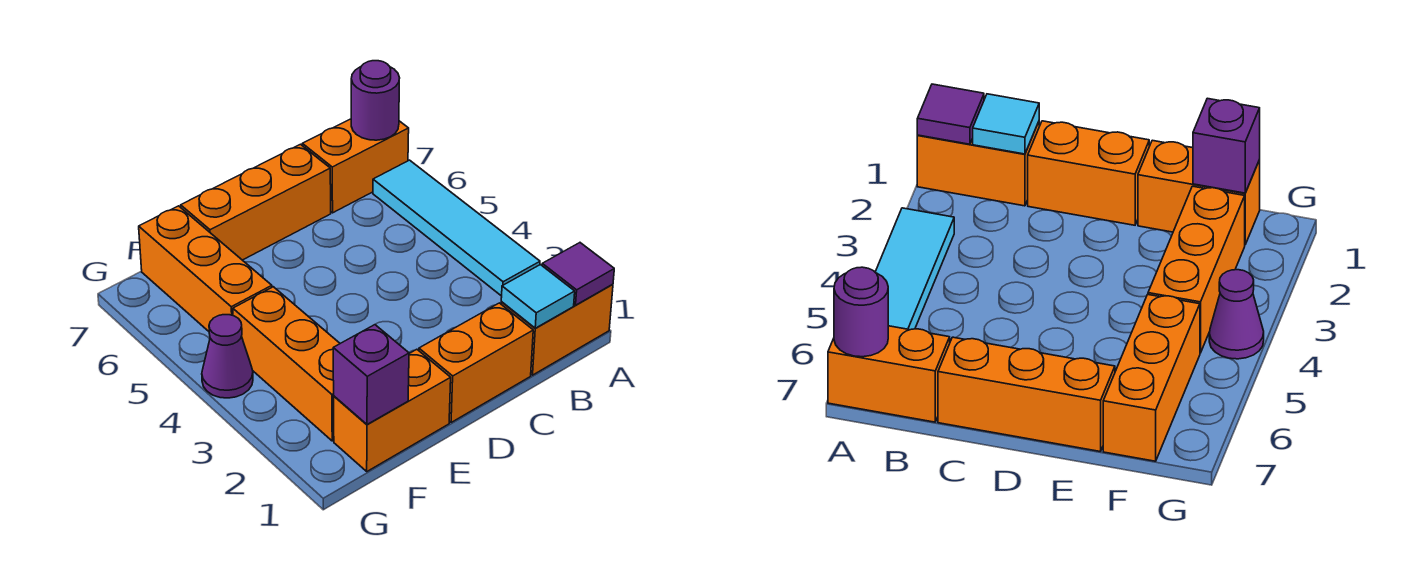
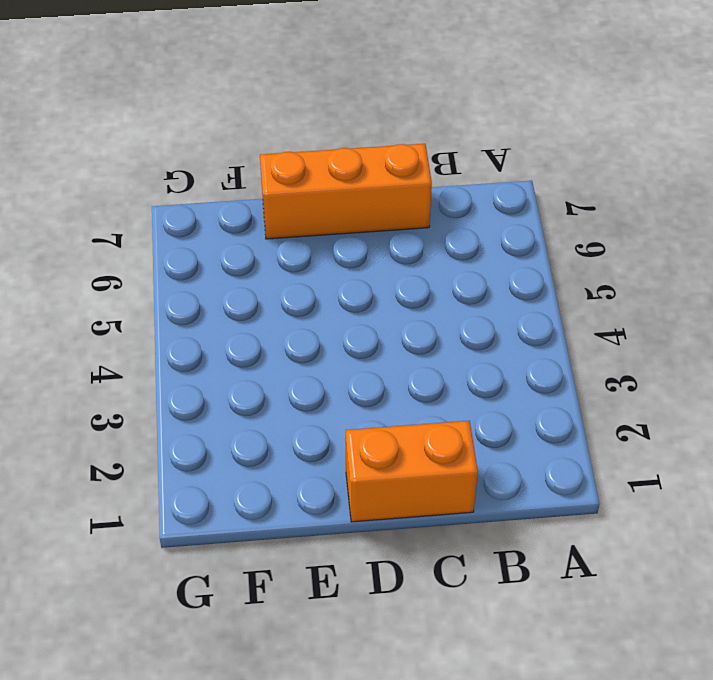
none -> orange brick A1:B1 level 1
none -> cyan tile A3:A6 level 1
none -> orange brick A7:B7 level 1

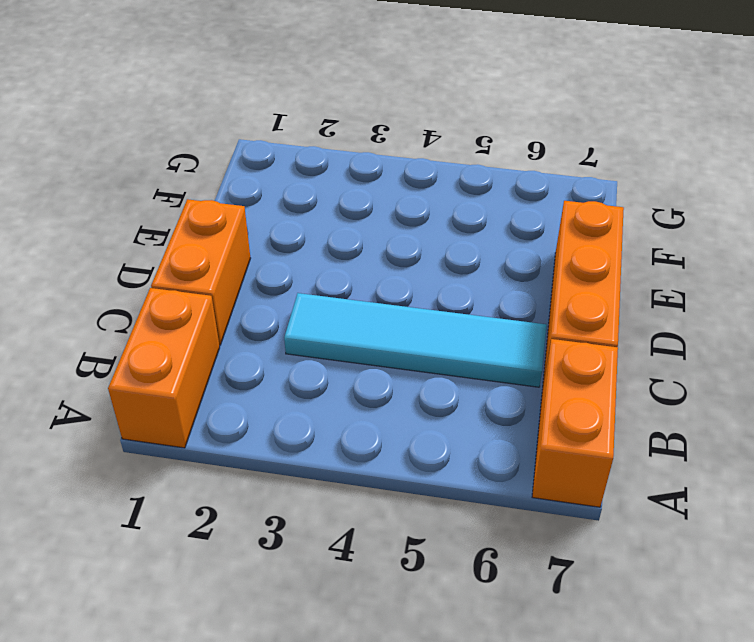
cyan tile C3:C6 level 1 -> cyan tile A3:A6 level 1
none -> orange brick E1:F1 level 1
none -> orange brick F2:F4 level 1
none -> orange brick F5:F7 level 1

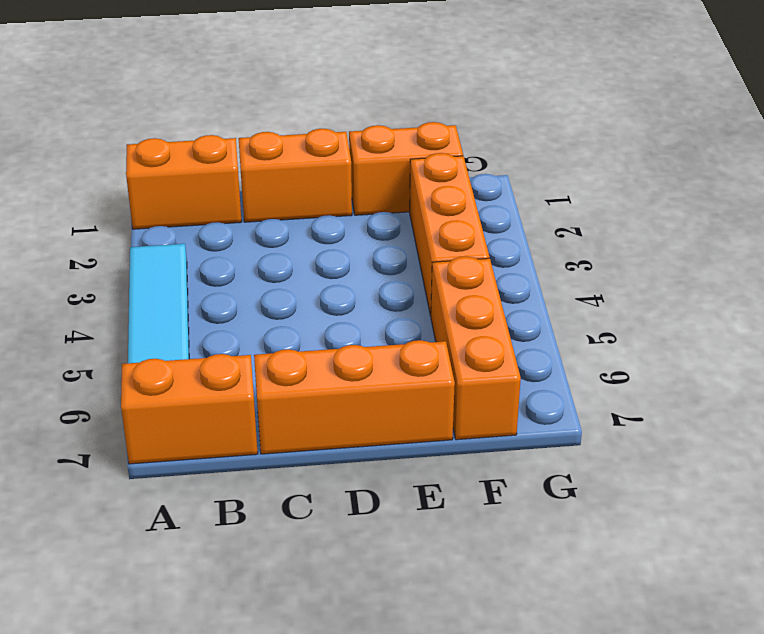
none -> purple cone G4 level 1
none -> purple tile A1 level 2
none -> purple round brick A7 level 2

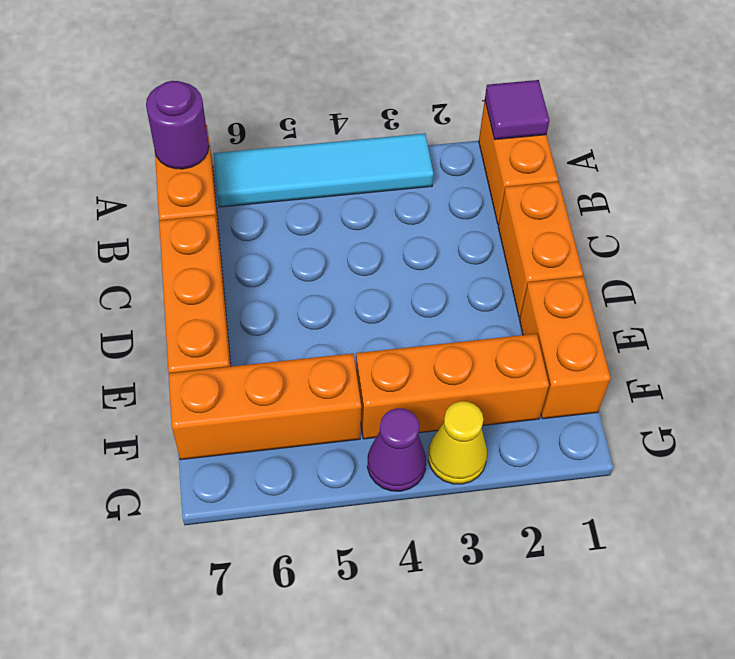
yellow cone G3 level 1 -> none
none -> cyan tile B1 level 2
none -> purple brick F1 level 2

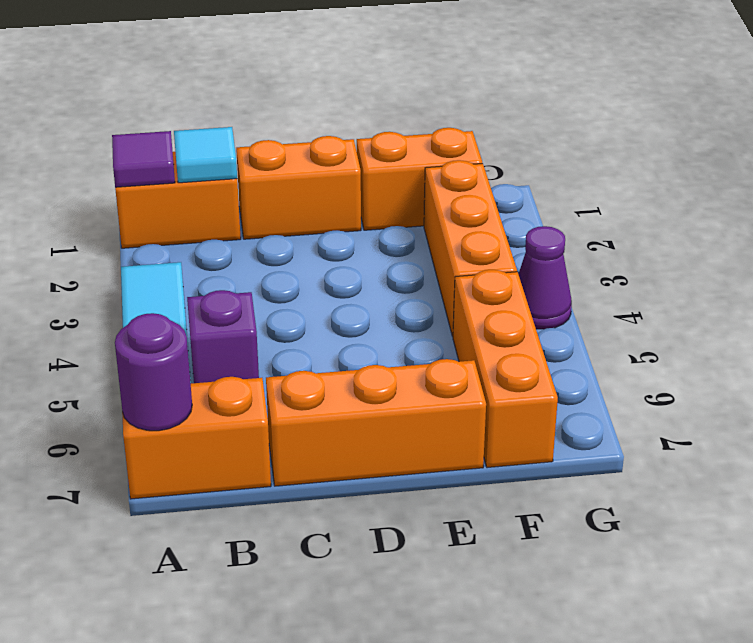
purple brick B5 level 1 -> purple brick F1 level 2

